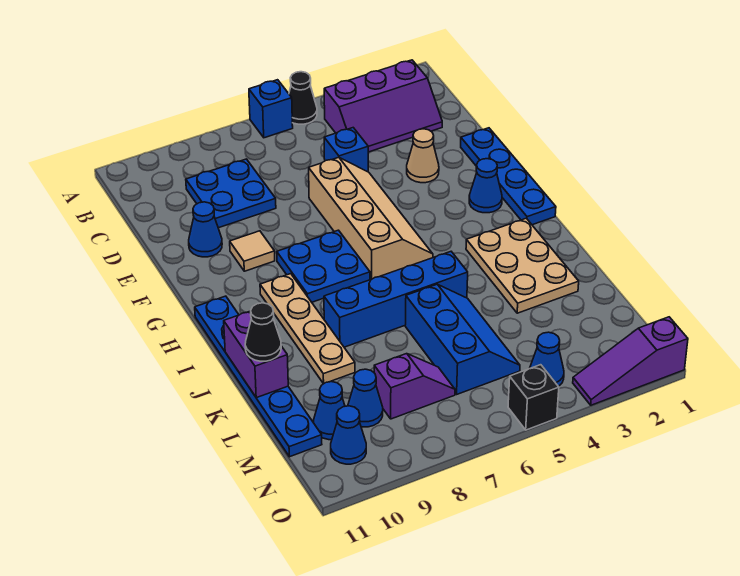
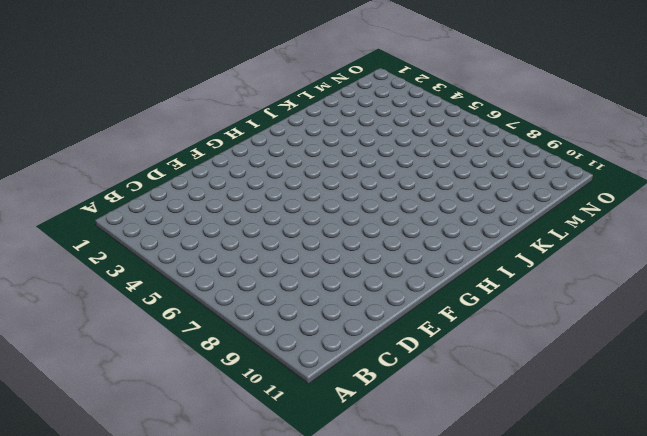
none -> black cone A5 level 1
none -> blue brick A6 level 1
none -> purple slope B2:C4 level 1 top B

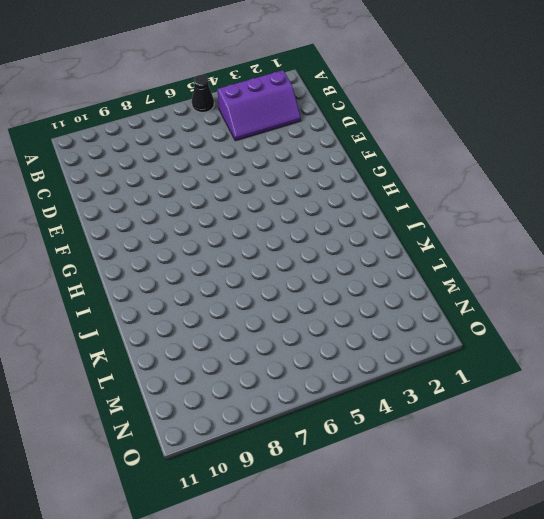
none -> blue brick A6 level 1
none -> blue plate C8:D9 level 1
none -> blue brick D5 level 1

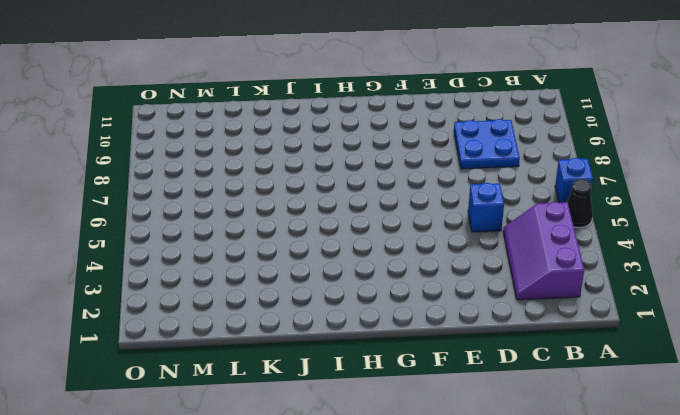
none -> blue plate E1:H1 level 1
none -> tan cone E3 level 1
none -> tan slope E5:H6 level 1 top 6

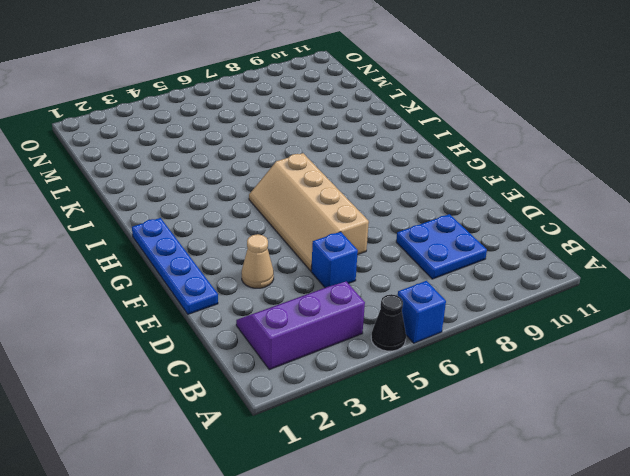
none -> blue cone E10 level 1
none -> tan tile F9 level 1
none -> blue cone G2 level 1

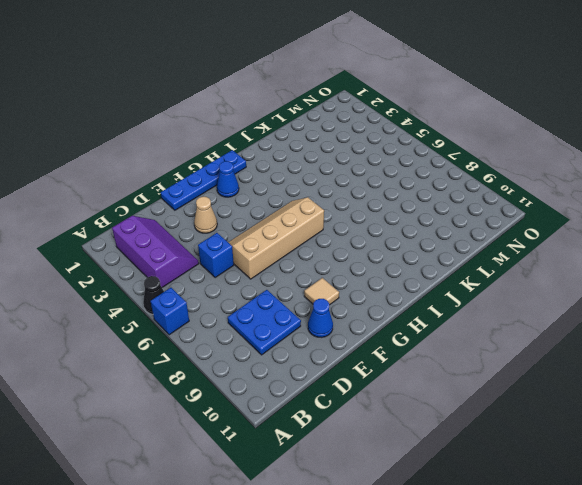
none -> blue plate G7:H8 level 1
none -> tan plate H9:K9 level 1
none -> blue plate H11:M11 level 1

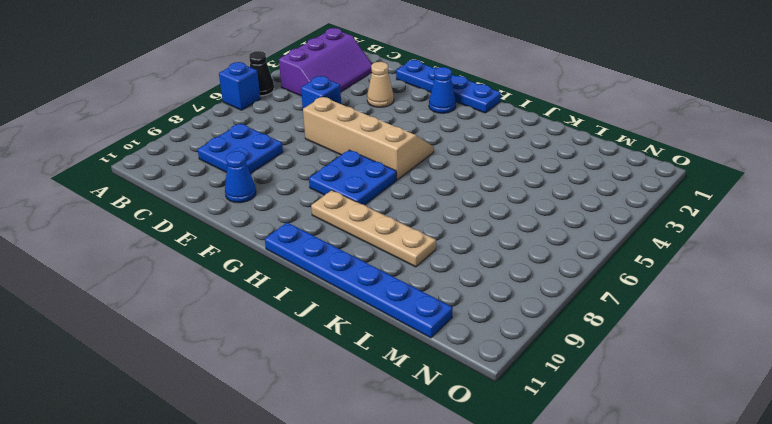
none -> tan tile F9 level 1
none -> tan plate I2:K3 level 1
none -> blue brick J5:J8 level 1

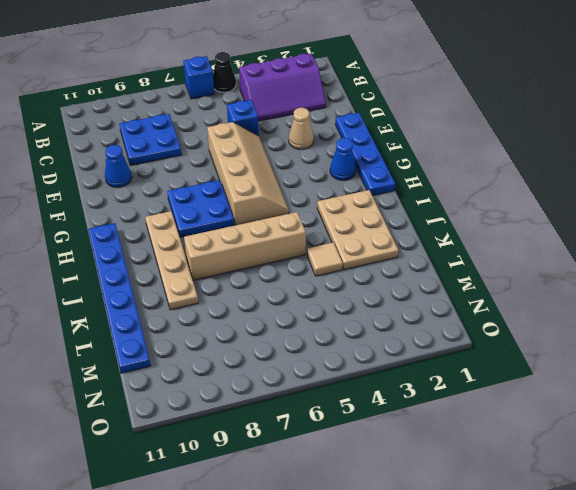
tan brick J5:J8 level 1 -> blue brick J5:J8 level 1
tan tile K4 level 1 -> tan tile F9 level 1
none -> blue slope K5:M6 level 1 top 6
none -> purple slope M7:M8 level 1 top 8
none -> blue cone M9 level 1

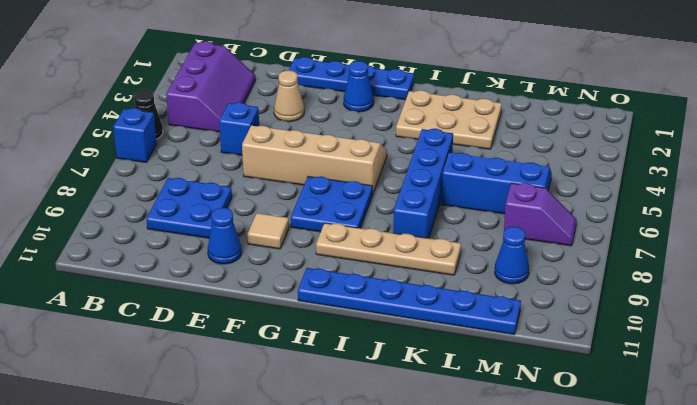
purple slope M7:N7 level 1 top M -> purple slope M7:M8 level 1 top 8
none -> blue cone M10 level 1
none -> blue cone N4 level 1
none -> blue cone N10 level 1

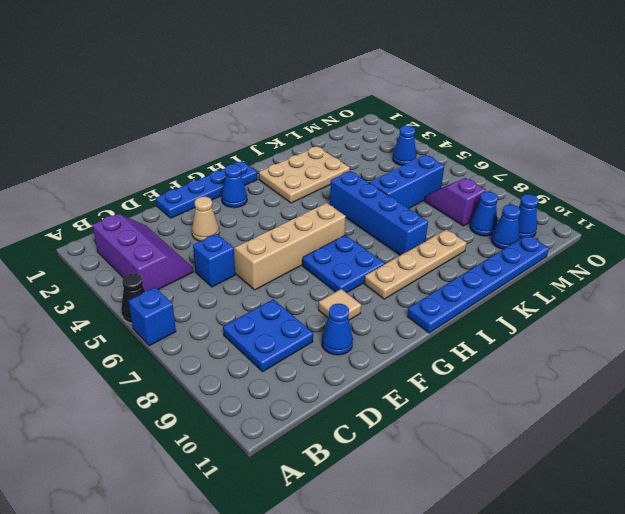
none -> purple slope O1:O3 level 1 top 1
none -> black brick O5 level 1
none -> purple brick J11:K11 level 2

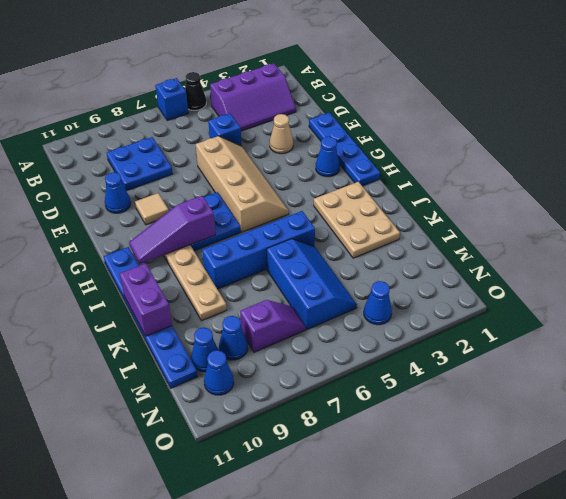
purple slope H8:H10 level 2 top 8 -> purple slope O1:O3 level 1 top 1
none -> black brick O5 level 1
none -> black cone K11 level 3

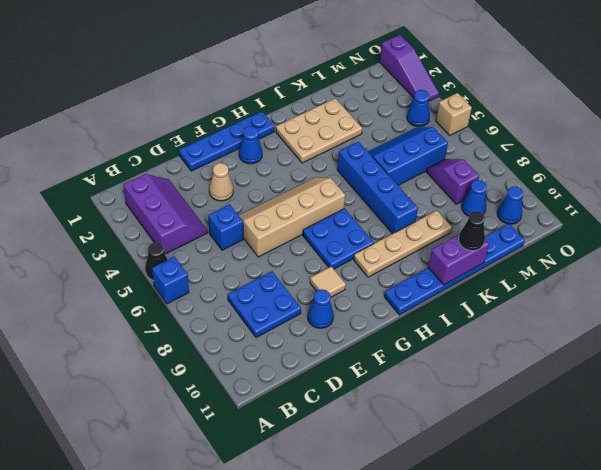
tan brick O5 level 1 -> black brick O5 level 1
none -> blue cone M10 level 1

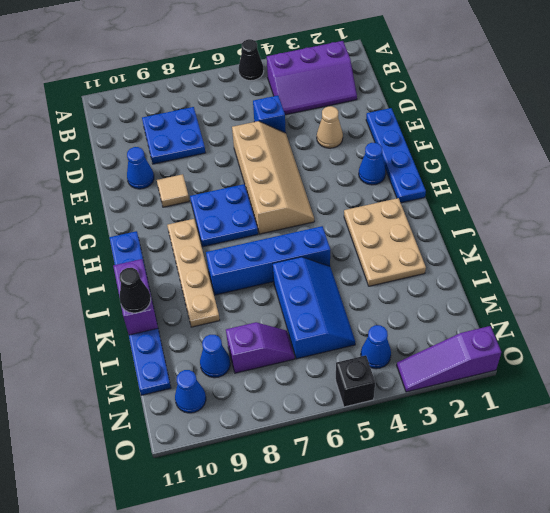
none -> blue brick A6 level 1
none -> blue cone M10 level 1

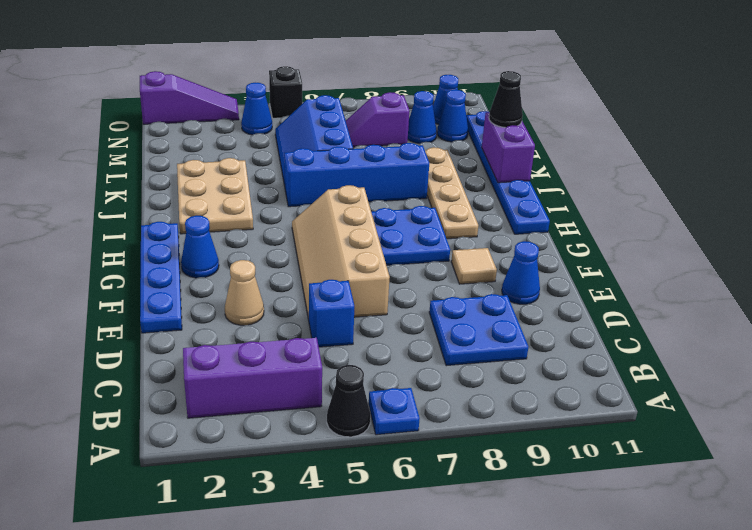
blue plate A6 level 1 -> blue brick A6 level 1

